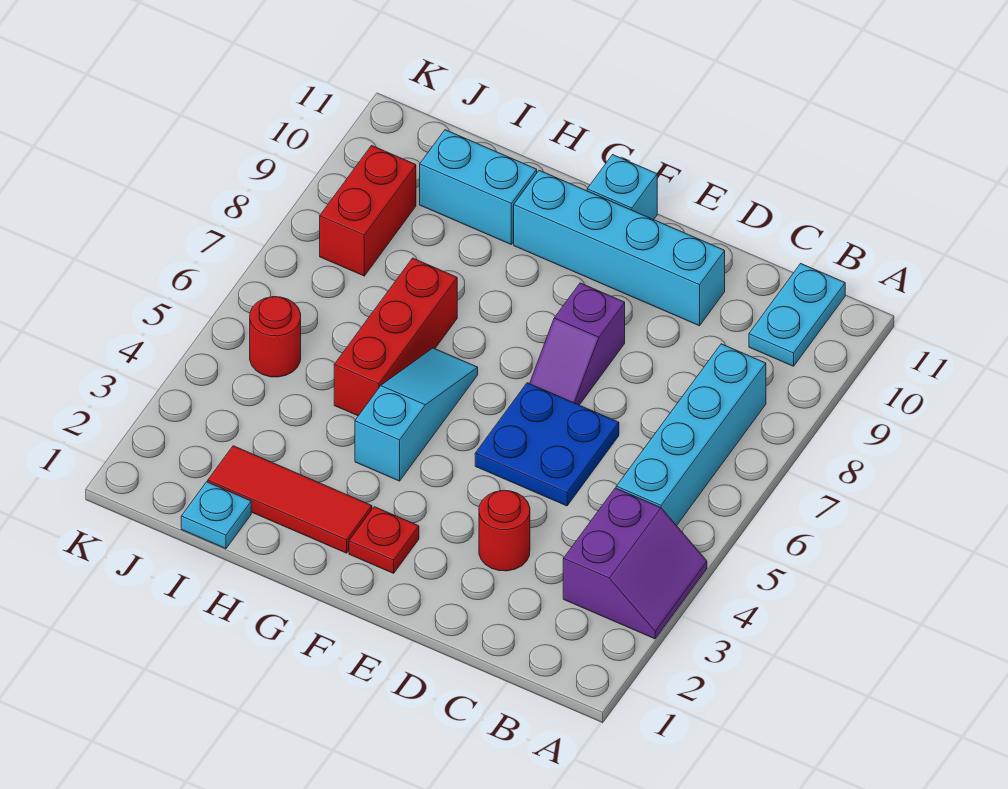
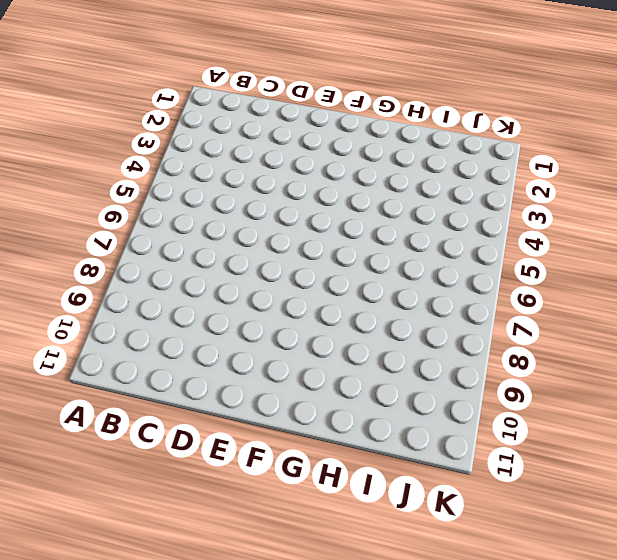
none -> purple slope A3:B4 level 1 top B
none -> cyan brick B5:B8 level 1
none -> cyan plate B10:B11 level 1

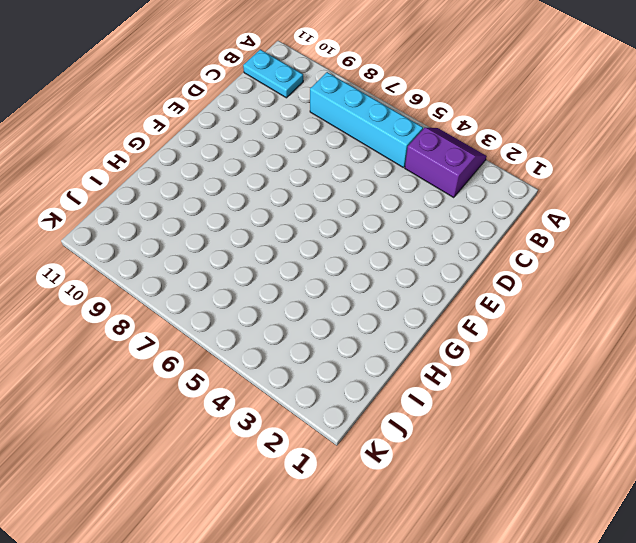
none -> red round brick D3 level 1
none -> blue plate D5:E6 level 1
none -> cyan brick D10:G10 level 1

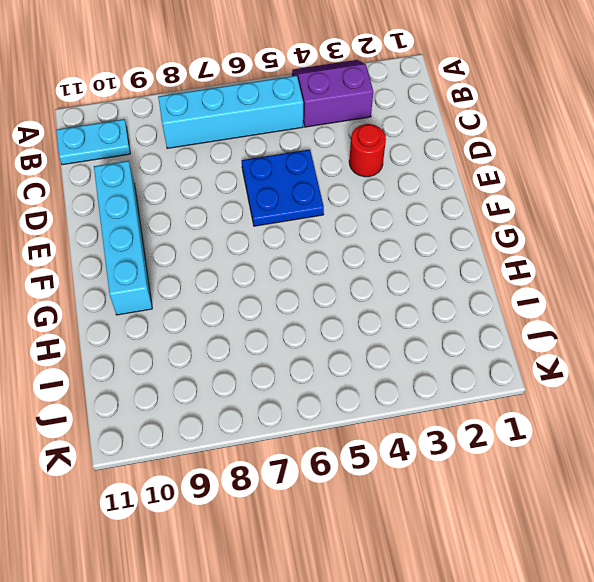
none -> purple slope E7:E8 level 1 top 8
none -> red plate F2 level 1
none -> cyan brick F11 level 1

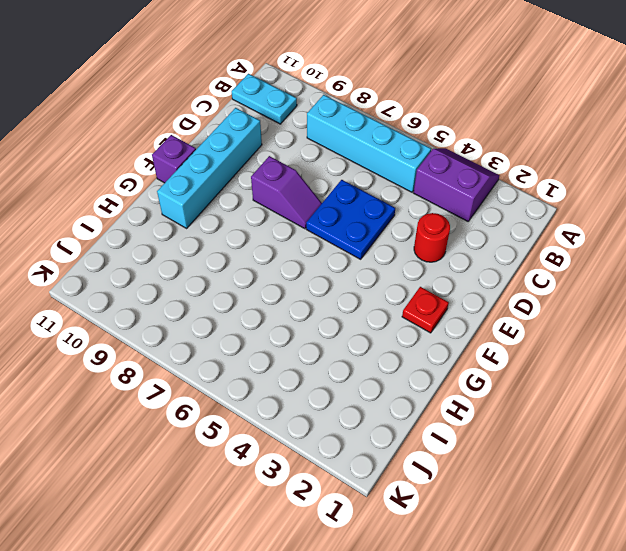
purple brick F11 level 1 -> cyan brick F11 level 1
none -> red tile G2:I2 level 1
none -> cyan slope G4:G6 level 1 top 4
none -> red brick H5:H7 level 1

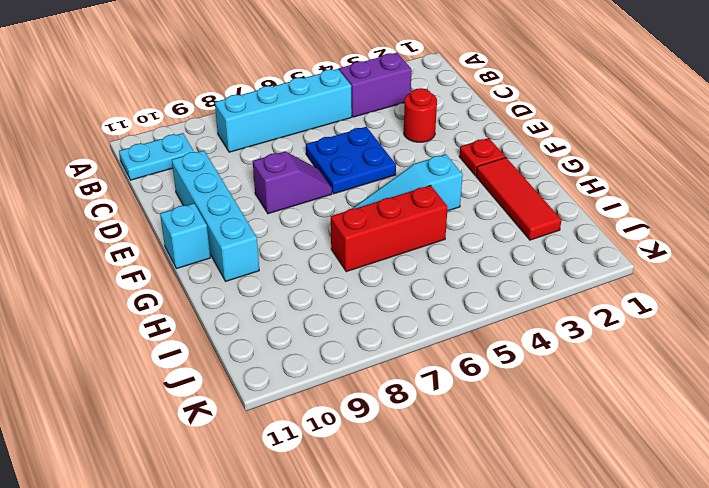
none -> cyan brick H10:I10 level 1
none -> cyan plate I1 level 1
none -> red round brick J5 level 1

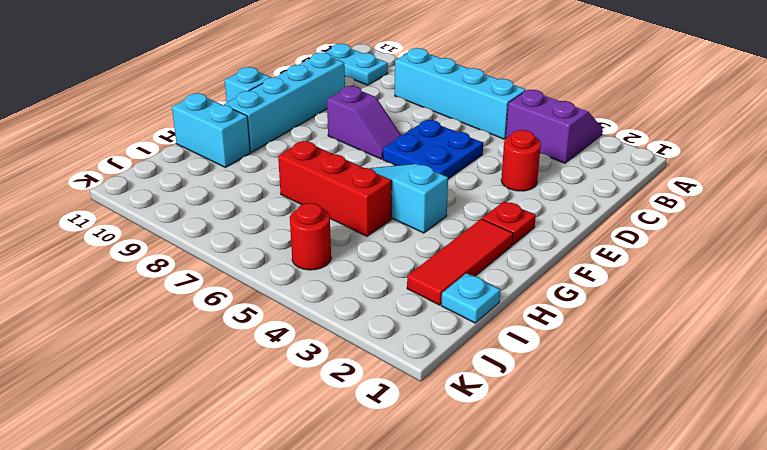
cyan brick H10:H11 level 1 -> cyan brick H10:I10 level 1
none -> red brick J8:J9 level 1

